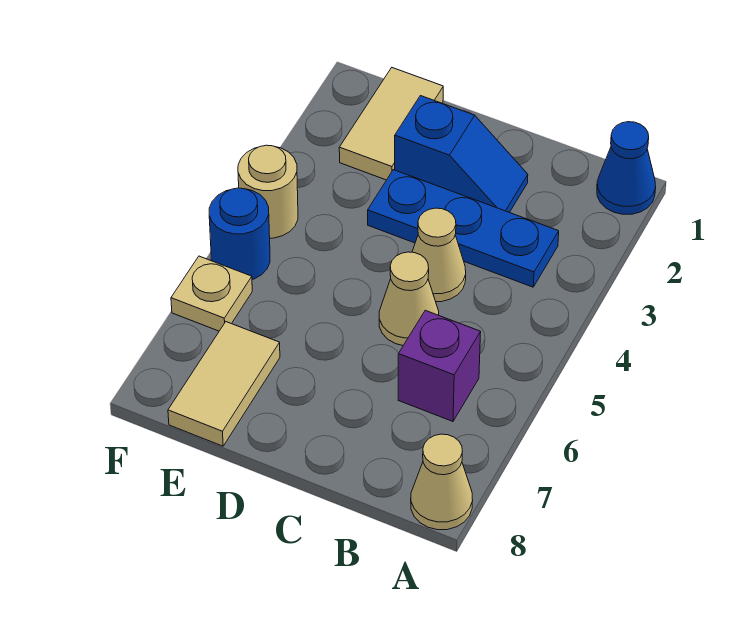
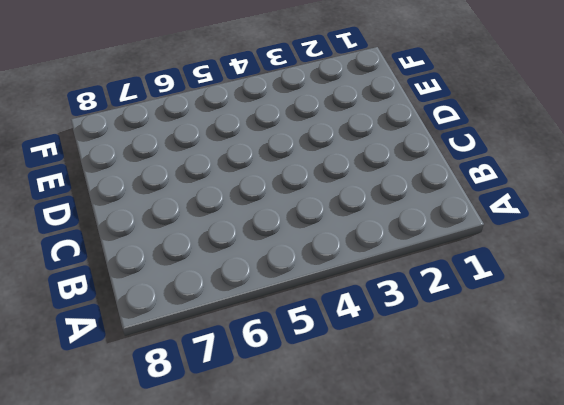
none -> blue cone A1 level 1
none -> tan cone A8 level 1
none -> blue plate B3:D3 level 1

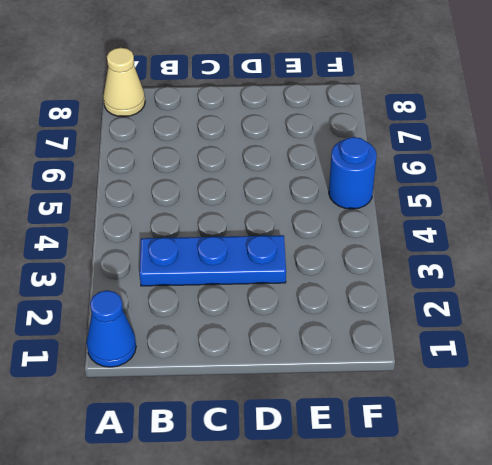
none -> purple brick B6 level 1
none -> blue slope C2:D2 level 1 top D
none -> tan cone C4 level 1

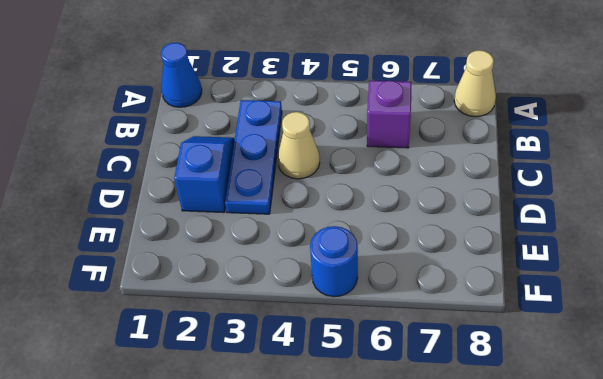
none -> tan cone C5 level 1
none -> tan tile E1:E2 level 1
none -> tan tile E7:E8 level 1

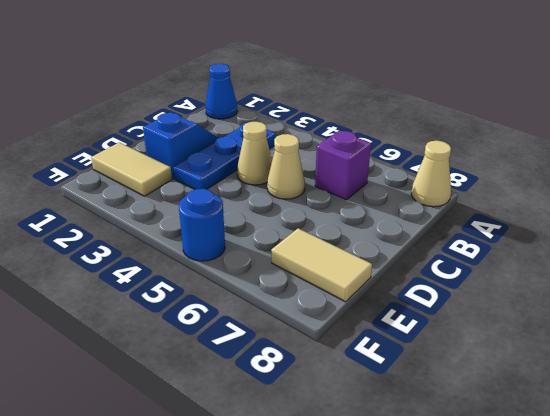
none -> tan round brick F4 level 1
none -> tan plate F6 level 1

